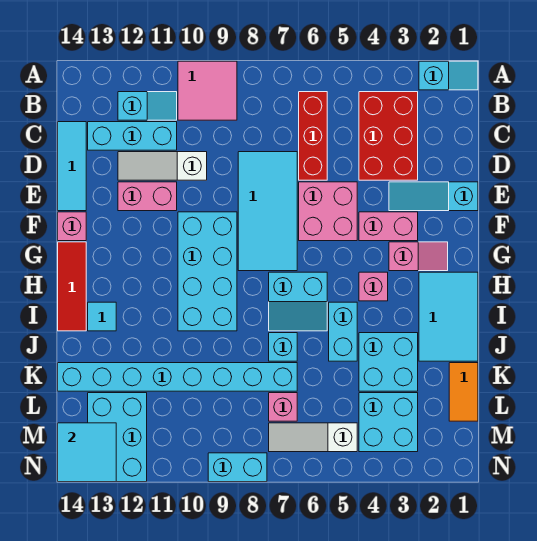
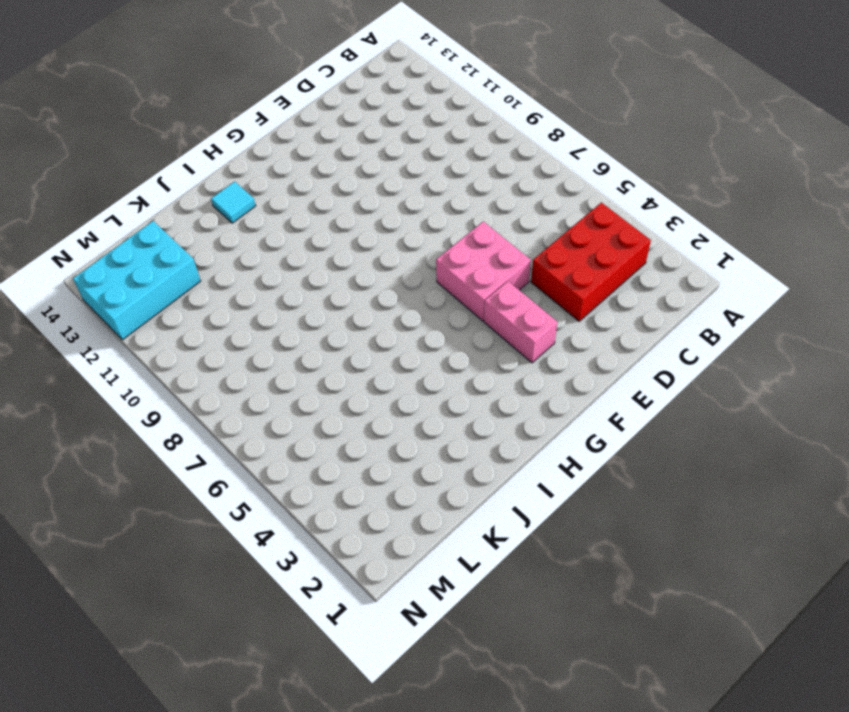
none -> cyan slope A1:A2 level 1 top 2
none -> pink tile A9:B10 level 1
none -> red brick B6:D6 level 1
none -> cyan slope B11:B12 level 1 top 12

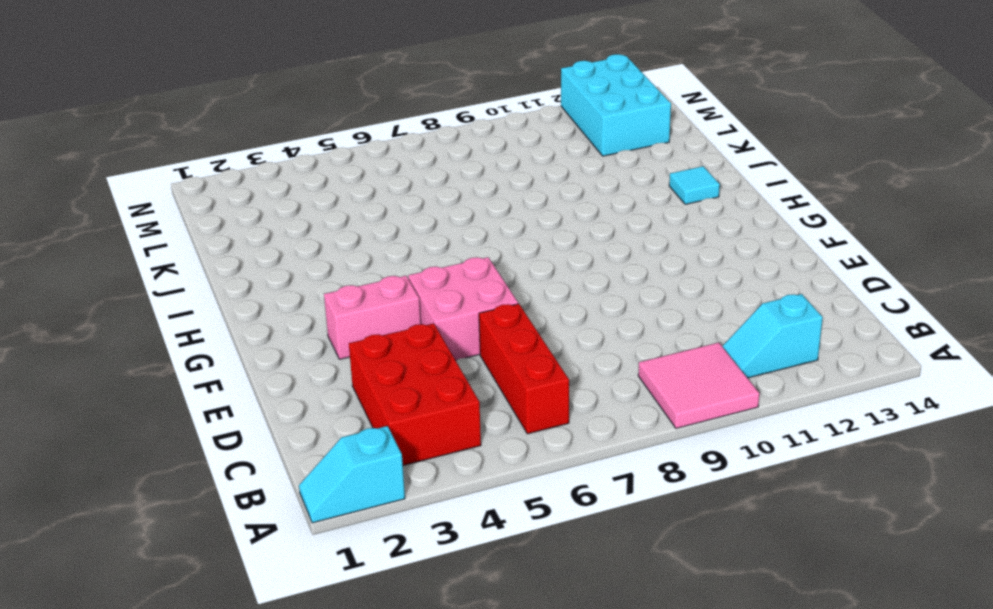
none -> cyan brick C11:C13 level 1
none -> cyan tile C14:E14 level 1
none -> cyan tile D7:G8 level 1
none -> white slope D10:D12 level 1 top 10

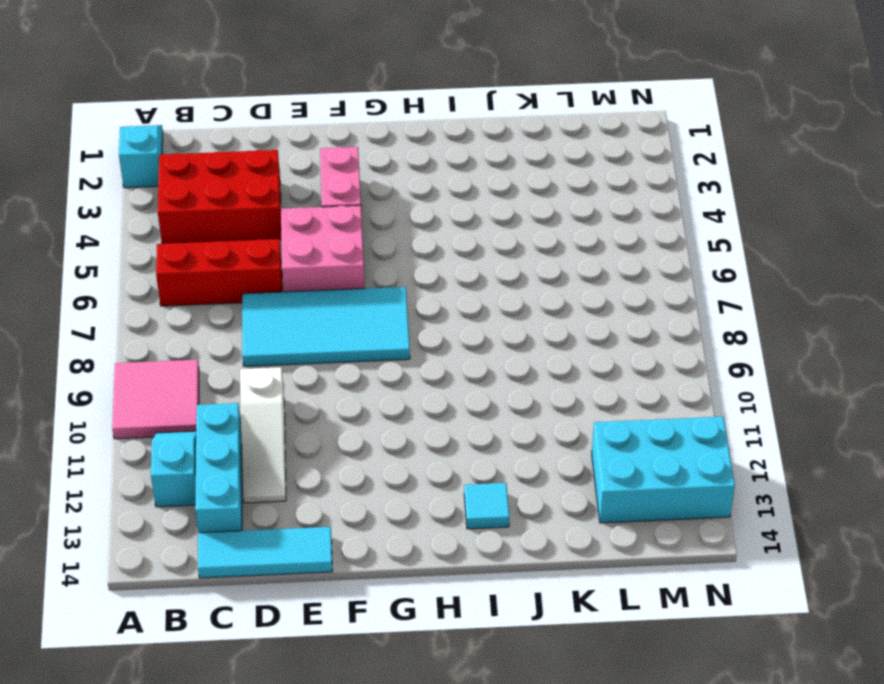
none -> cyan slope E1:E3 level 1 top 1
none -> pink brick E11:E12 level 1
none -> cyan brick F9:I10 level 1
none -> pink brick F14 level 1

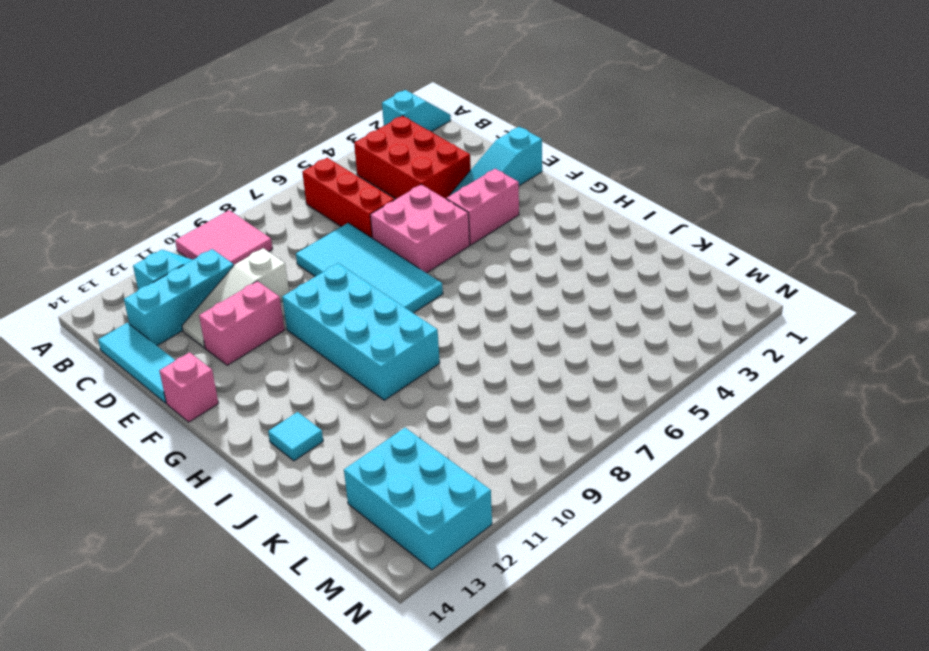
none -> pink slope G2:G3 level 1 top 3
none -> red tile G14:I14 level 1
none -> cyan tile H1:J2 level 1
none -> pink brick H4 level 1

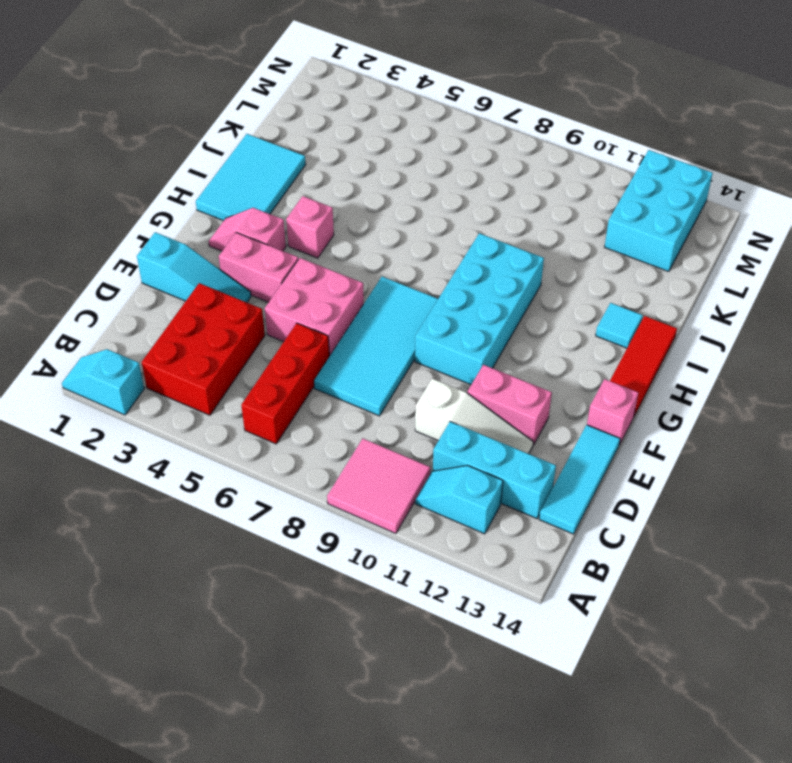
none -> cyan slope H6:I7 level 1 top H
none -> cyan brick I5:J5 level 1
none -> cyan brick J3:K4 level 1
none -> cyan brick J7 level 1

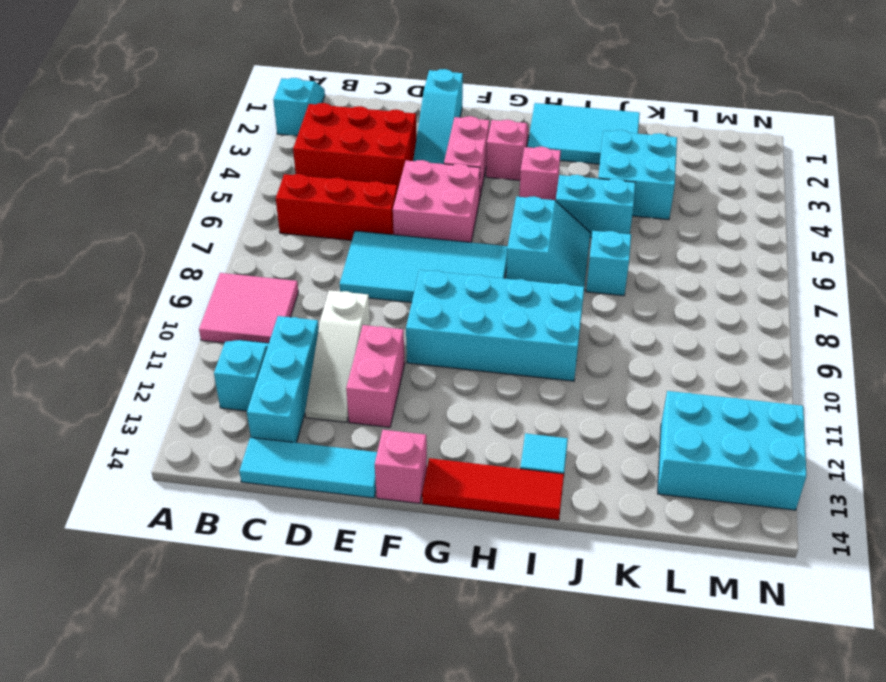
none -> orange tile K1:L1 level 1
none -> cyan brick K7:K14 level 1
none -> cyan brick L3:M4 level 1
none -> pink brick L7 level 1

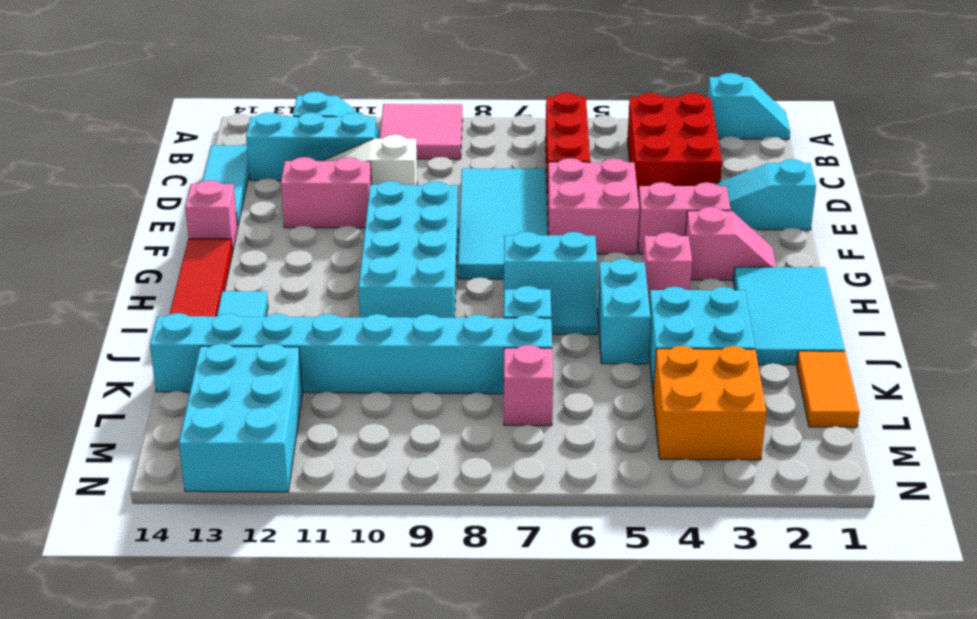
orange brick L3:M4 level 1 -> cyan brick L3:M4 level 1
none -> white slope M5:M7 level 1 top 5
none -> cyan brick N8:N9 level 1
none -> cyan tile M13:N14 level 2

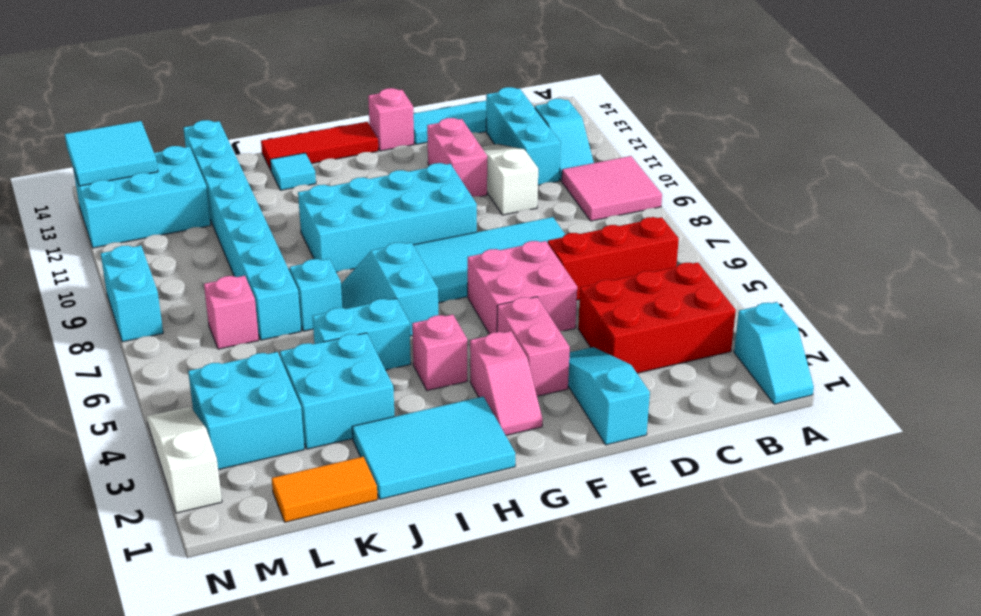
white slope N2:N4 level 1 top 2 -> white slope M5:M7 level 1 top 5

